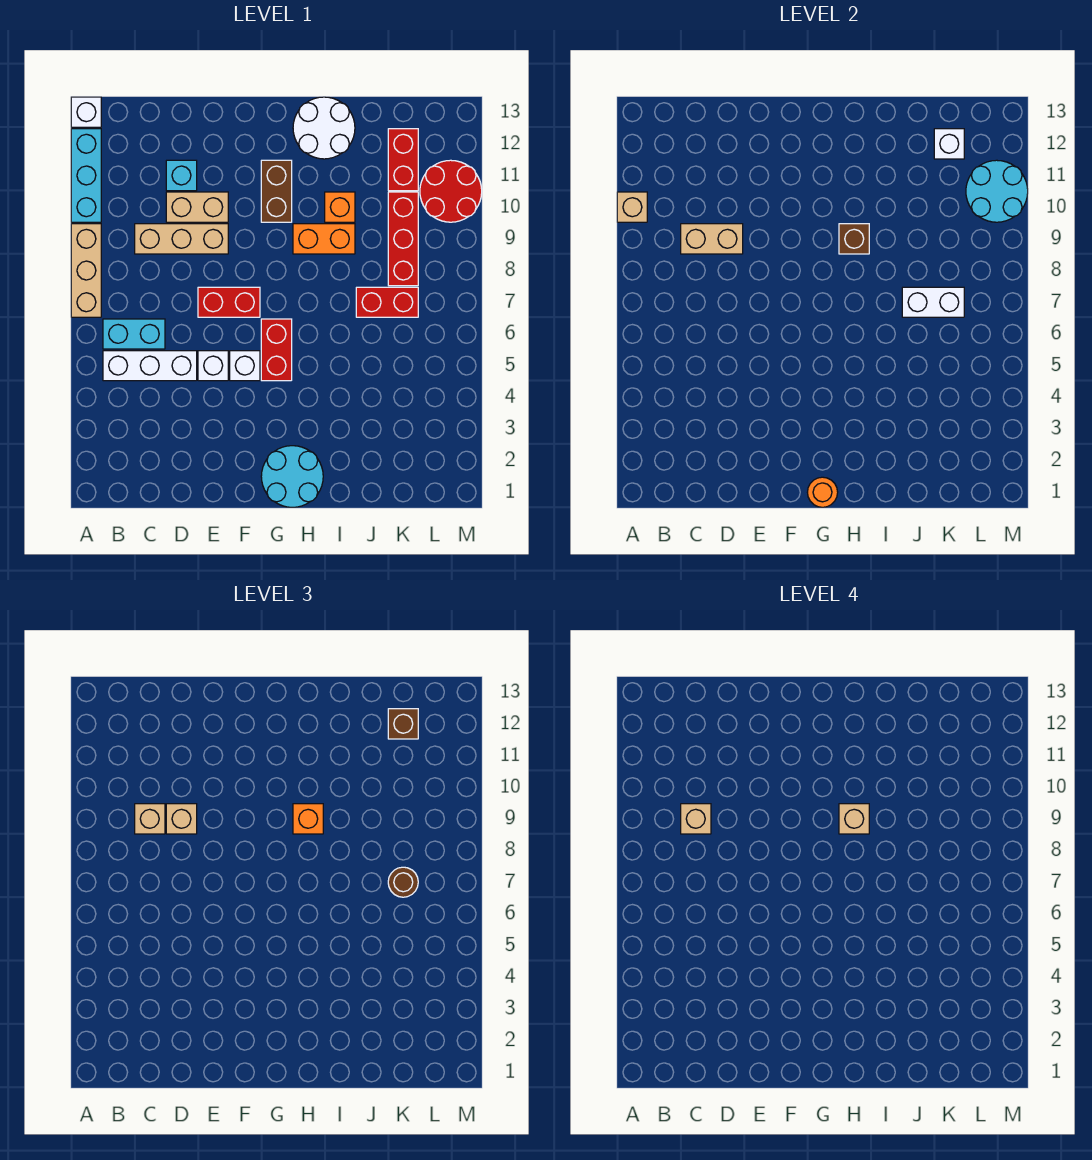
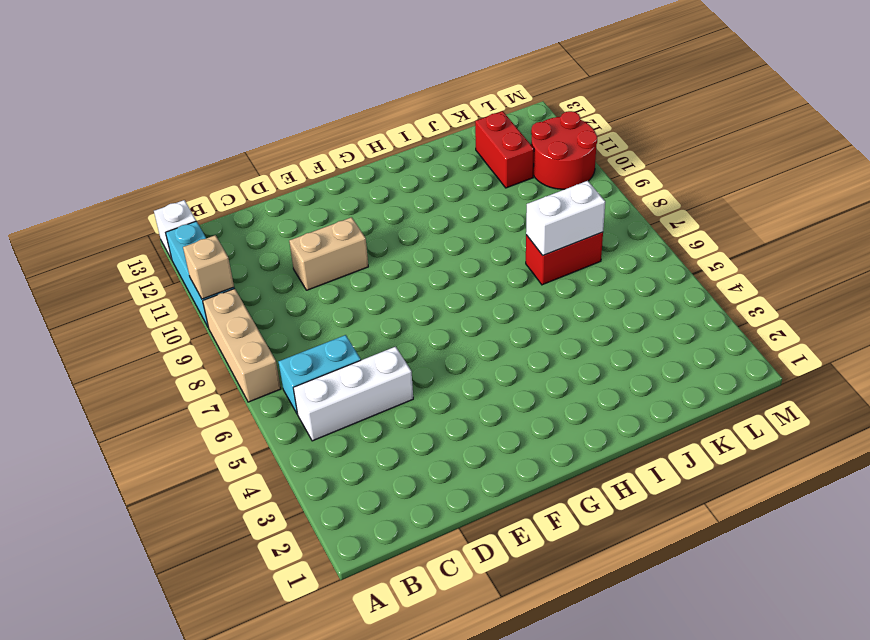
none -> tan brick C9:E9 level 1
none -> cyan brick D11 level 1
none -> white brick E5 level 1
none -> red brick E7:F7 level 1

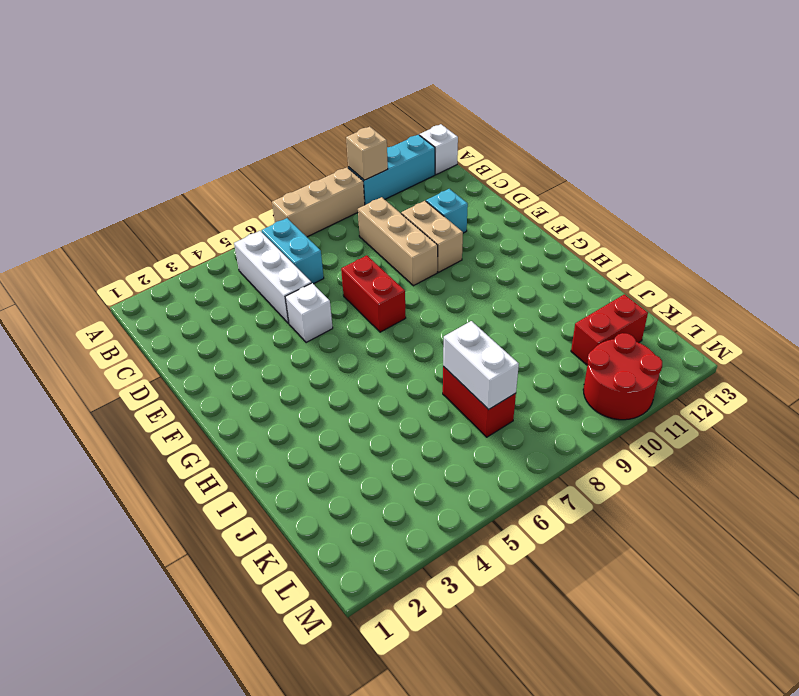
none -> white brick F5 level 1
none -> cyan round brick G1:H2 level 1
none -> red brick G5:G6 level 1
none -> brown brick G10:G11 level 1

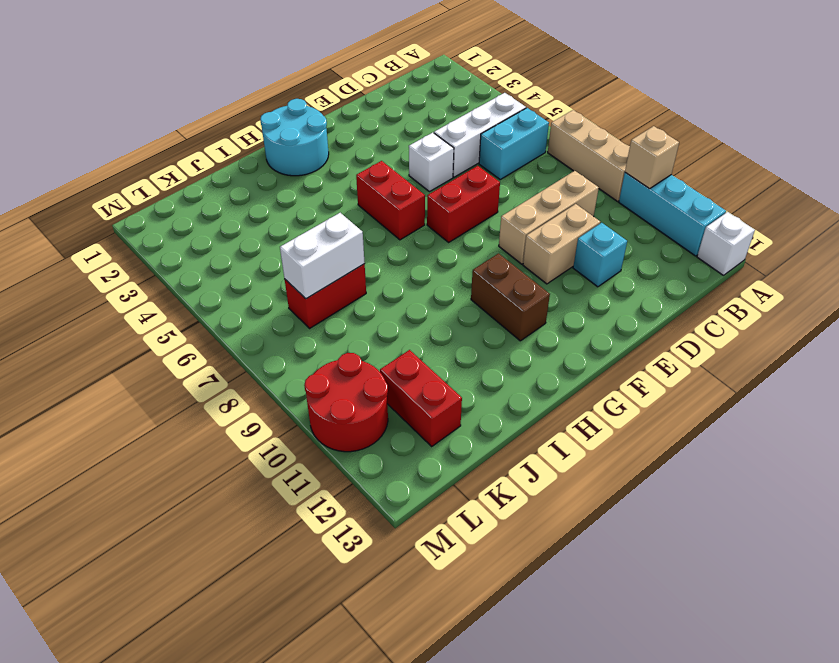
none -> white brick F5 level 1
none -> orange brick H9:I9 level 1
none -> white round brick H12:I13 level 1
none -> orange brick I10 level 1

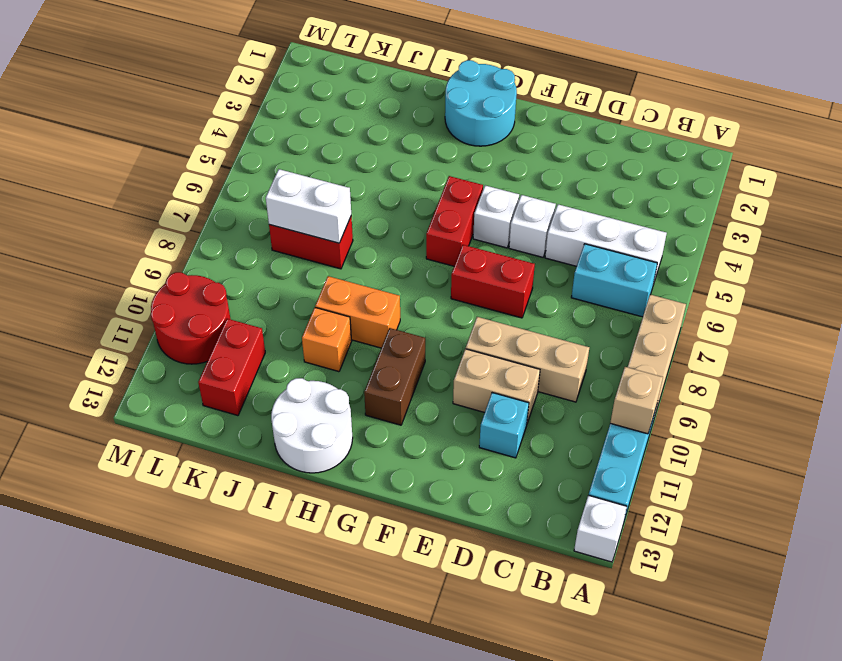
none -> red brick K8:K10 level 1
none -> tan brick C9:D9 level 2
none -> orange round brick G1 level 2
none -> brown brick H9 level 2

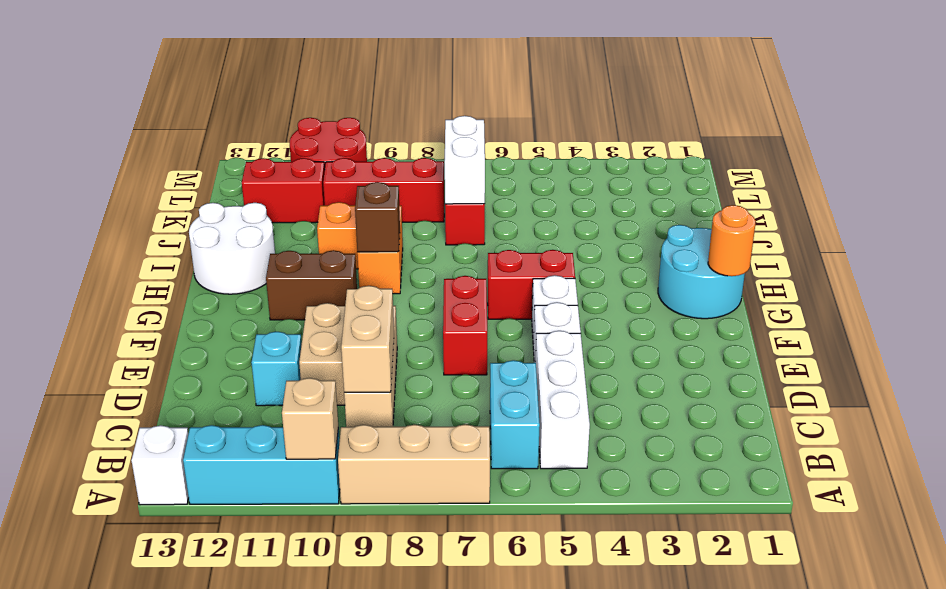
none -> white brick K12 level 2
none -> cyan round brick L10:M11 level 2
none -> tan brick C9 level 3
none -> tan brick D9 level 3

